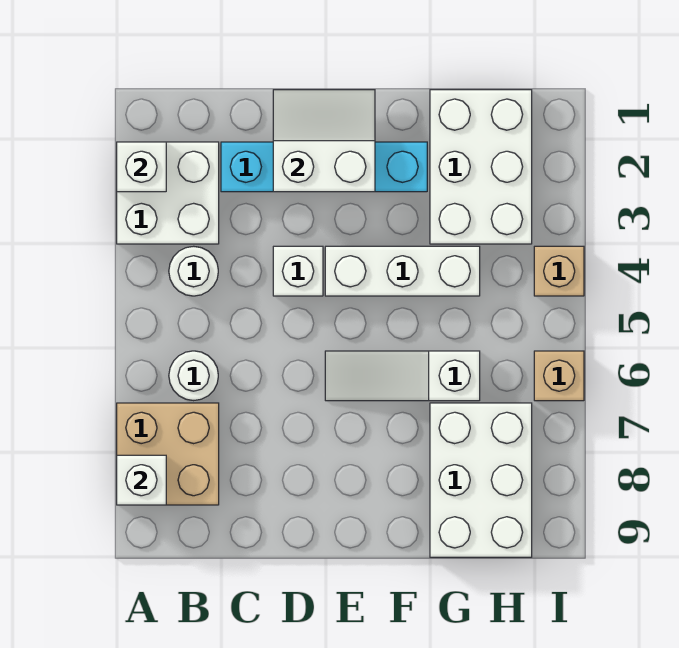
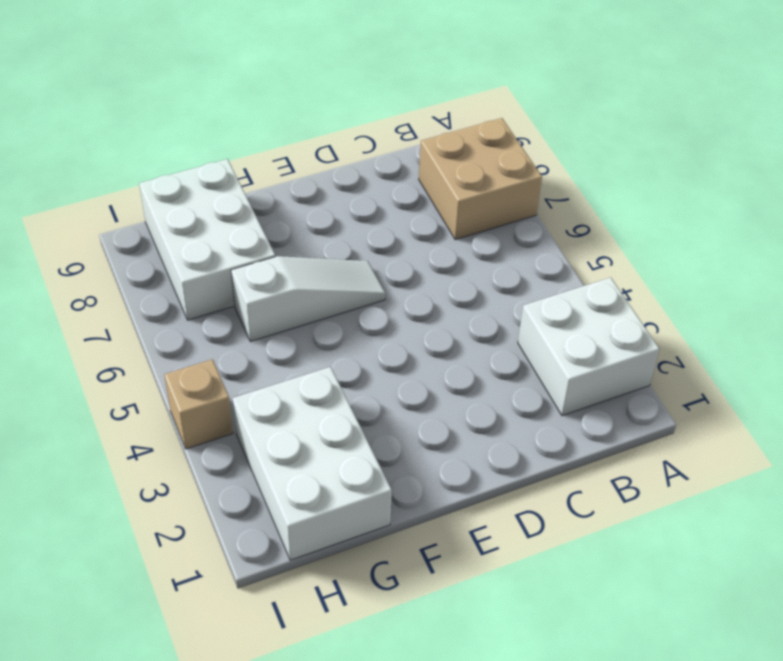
none -> white round brick B4 level 1
none -> white round brick B6 level 1
none -> cyan brick C2:F2 level 1

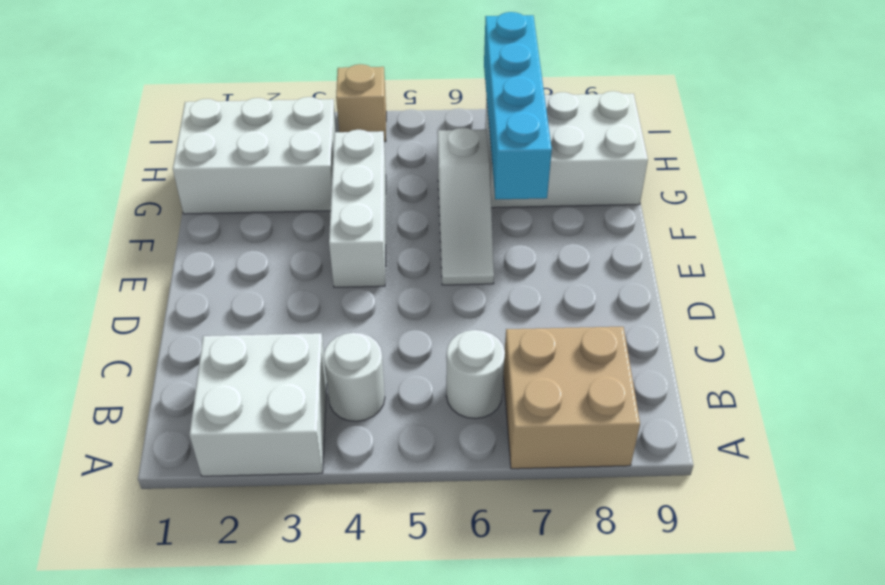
cyan brick F7:I7 level 2 -> cyan brick C2:F2 level 1
none -> white brick D4 level 1
none -> tan brick I6 level 1
none -> white brick A2 level 2

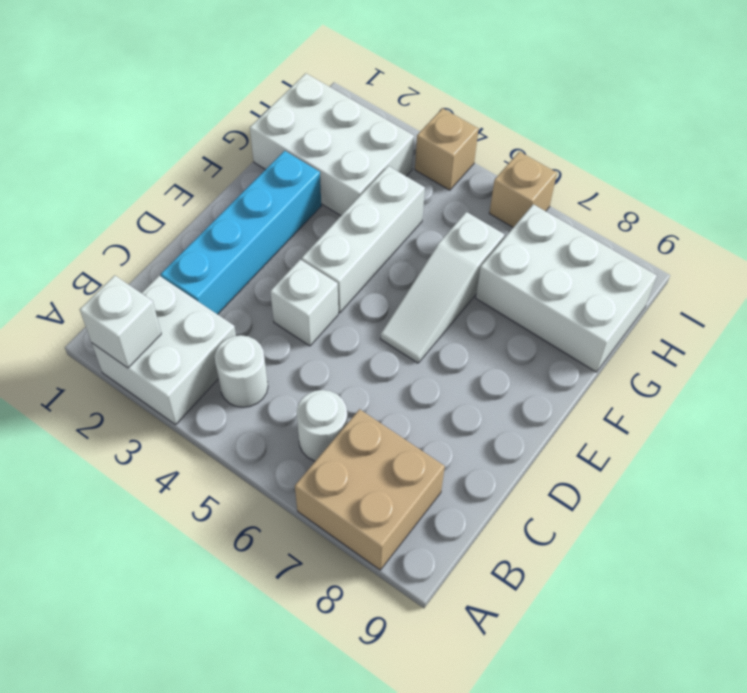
none -> white brick A8 level 2
none -> white slope D1:E2 level 2 top 2

